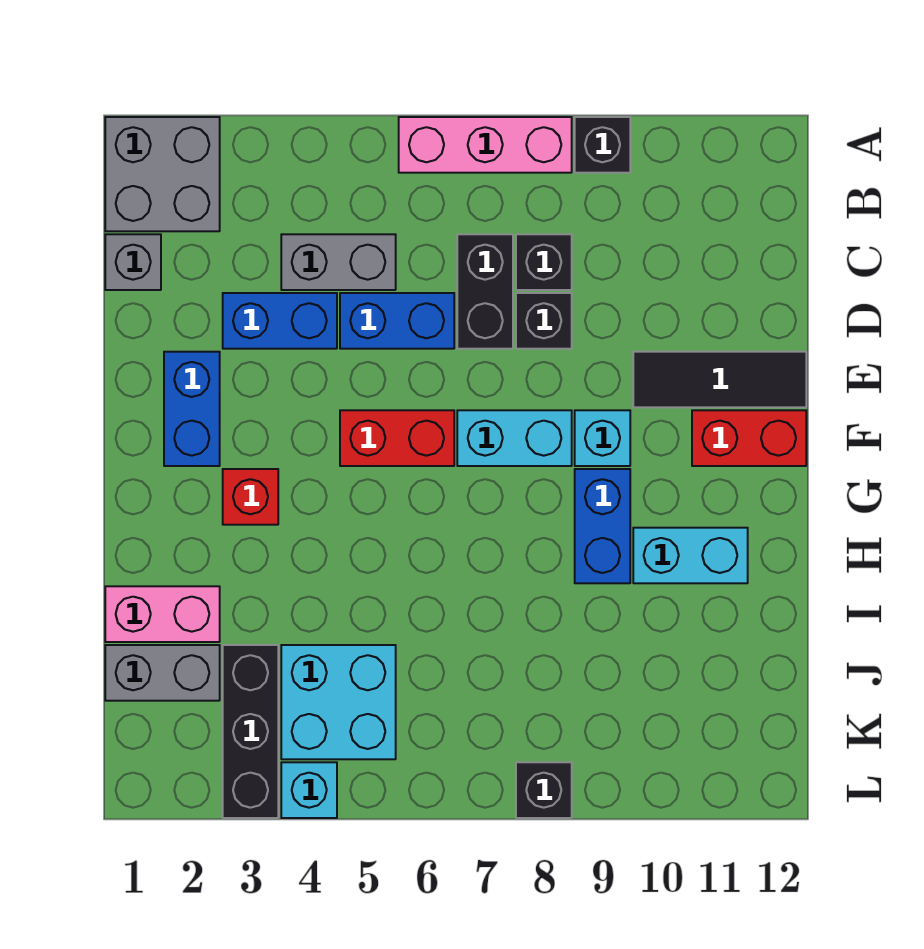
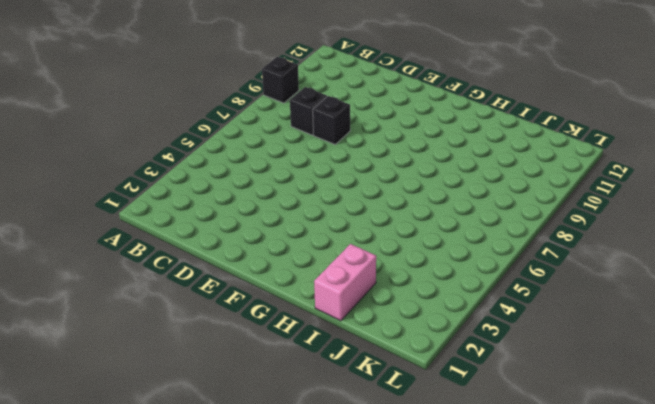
none -> grey brick A1:B2 level 1
none -> pink brick A6:A8 level 1
none -> grey brick C1 level 1

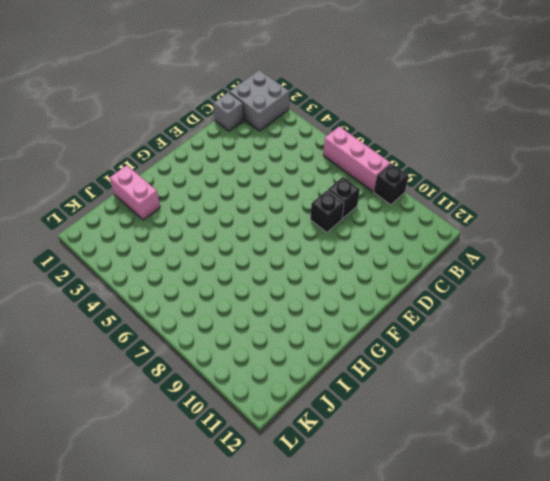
none -> grey brick C4:C5 level 1
none -> black brick C7:D7 level 1
none -> blue brick D3:D4 level 1

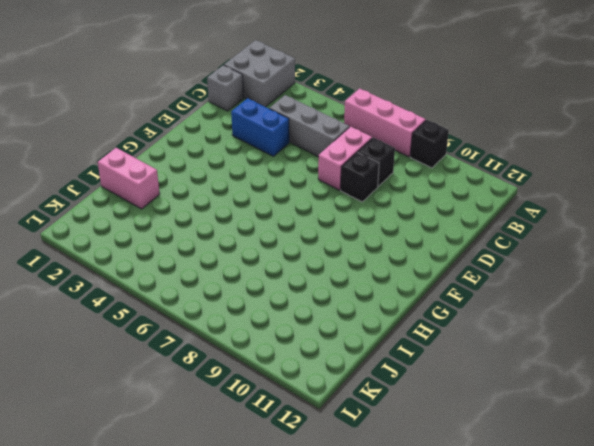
grey brick C4:C6 level 1 -> grey brick C4:C5 level 1
pink brick C7:D7 level 1 -> black brick C7:D7 level 1
none -> blue brick D5:D6 level 1
none -> blue brick E2:F2 level 1
none -> black tile E10:E12 level 1

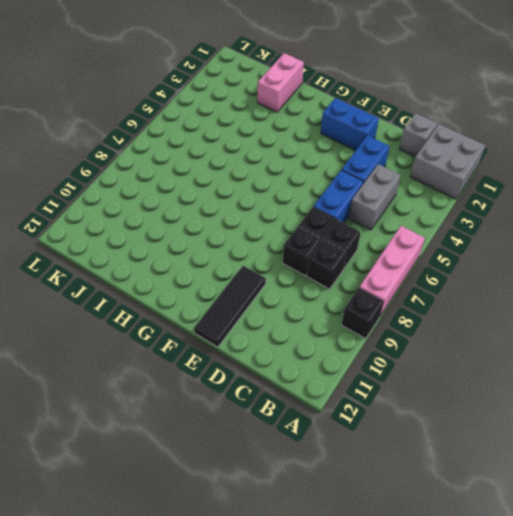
none -> red brick F5:F6 level 1
none -> cyan brick F7:F8 level 1
none -> cyan brick F9 level 1

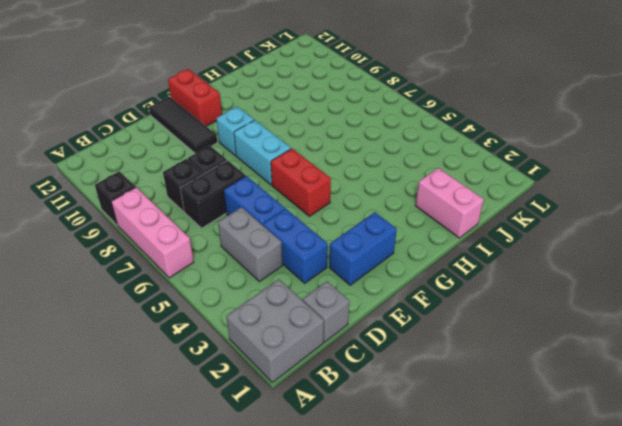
none -> red brick G3 level 1
none -> blue brick G9:H9 level 1
none -> cyan brick H10:H11 level 1

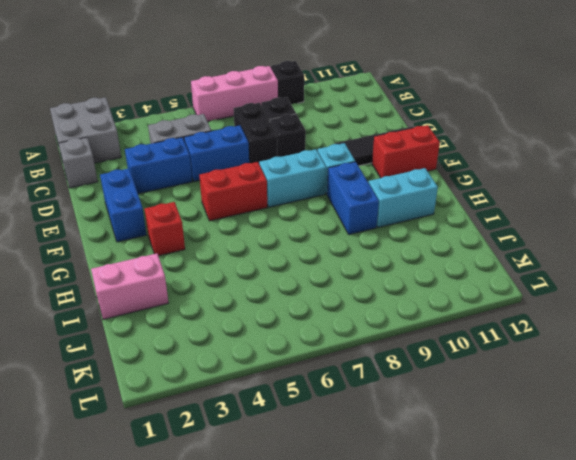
none -> grey brick J1:J2 level 1
none -> black brick J3:L3 level 1
none -> cyan brick J4:K5 level 1

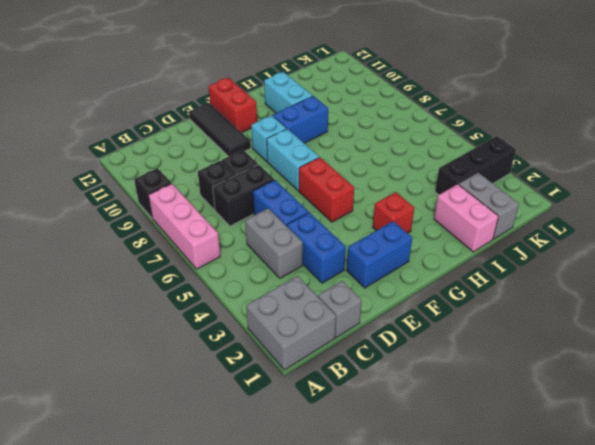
none -> cyan brick J4:K5 level 1
none -> cyan brick L4 level 1
none -> black brick L8 level 1

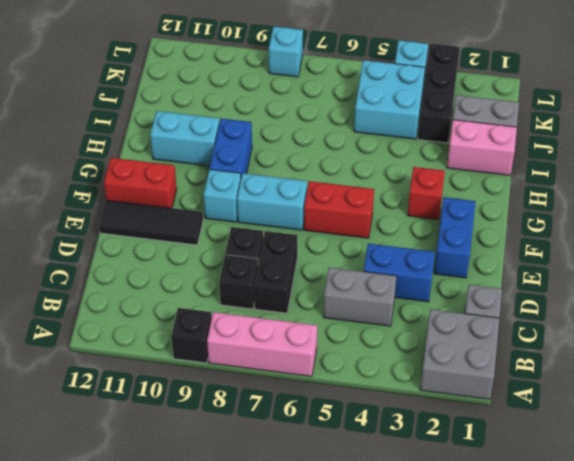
cyan brick L8 level 1 -> black brick L8 level 1
none -> blue brick D5:D6 level 1

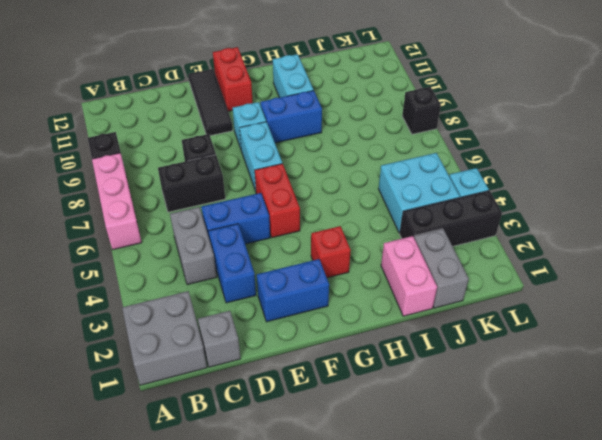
blue brick D5:E5 level 1 -> blue brick D5:D6 level 1
none -> black brick C8 level 1

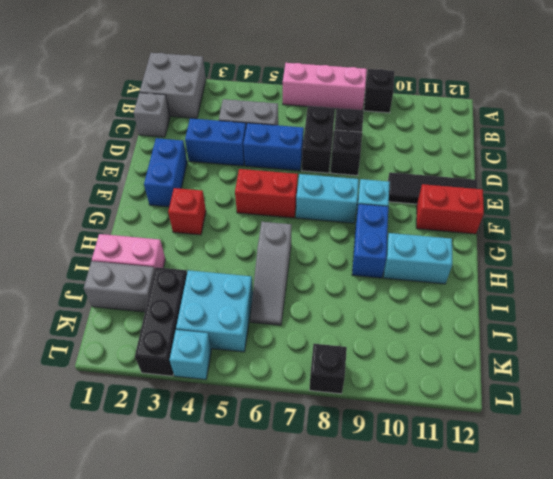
grey slope H6:J6 level 1 top H -> none

